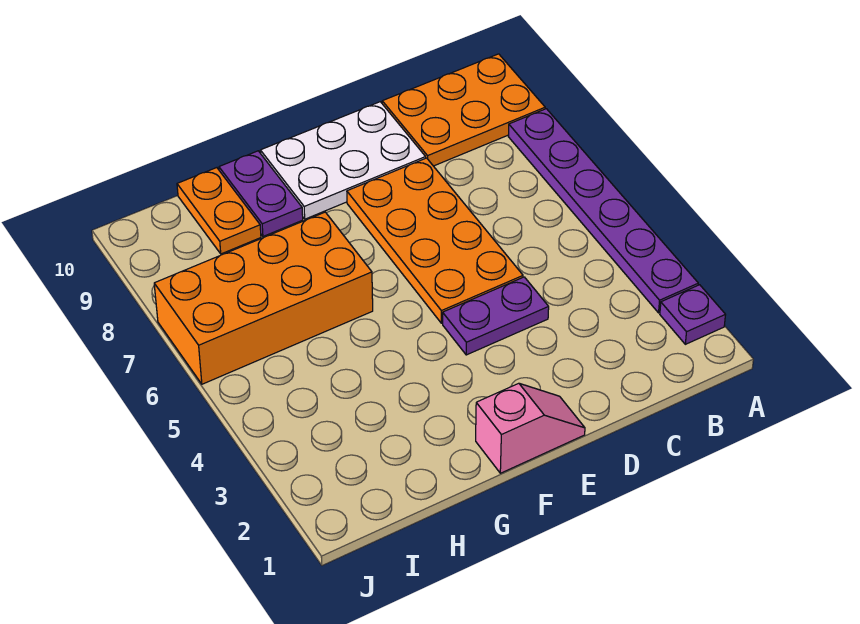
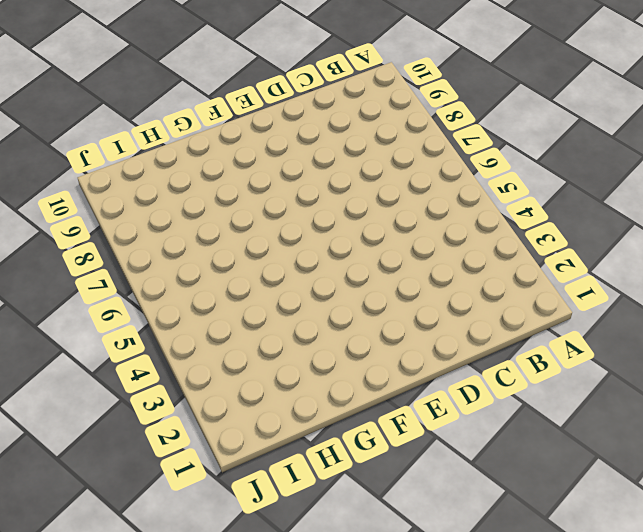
none -> purple plate A2 level 1
none -> purple plate A3:A8 level 1

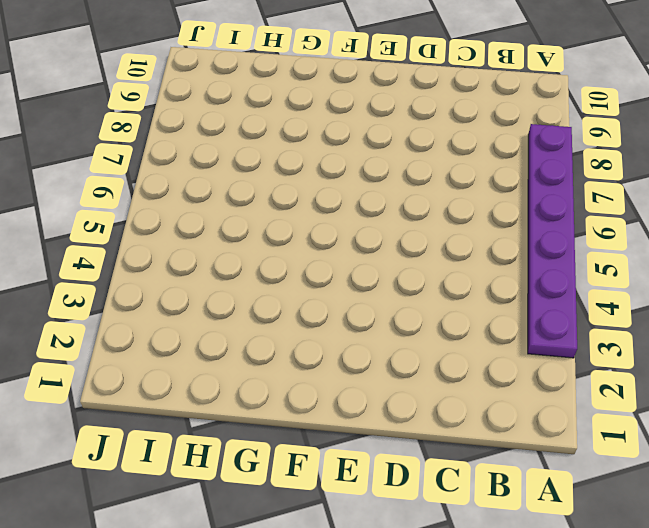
none -> purple plate A2 level 1
none -> orange plate A9:C10 level 1

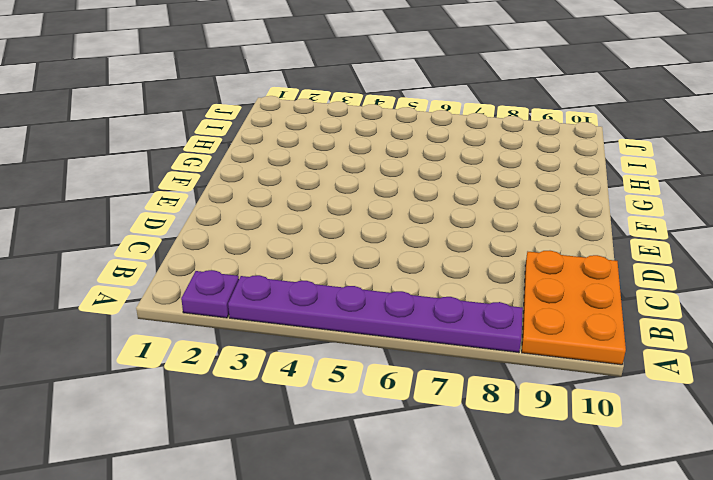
none -> purple plate D4:E4 level 1
none -> orange plate D5:E8 level 1

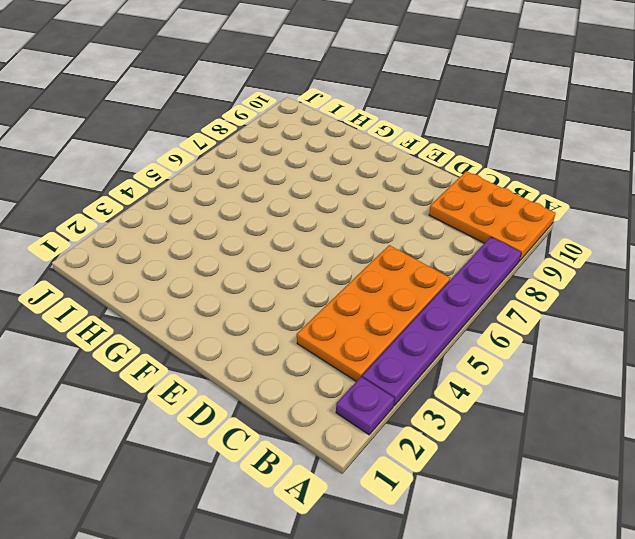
orange plate B3:C6 level 1 -> orange plate D5:E8 level 1
none -> purple plate D4:E4 level 1
none -> white plate D9:F10 level 1

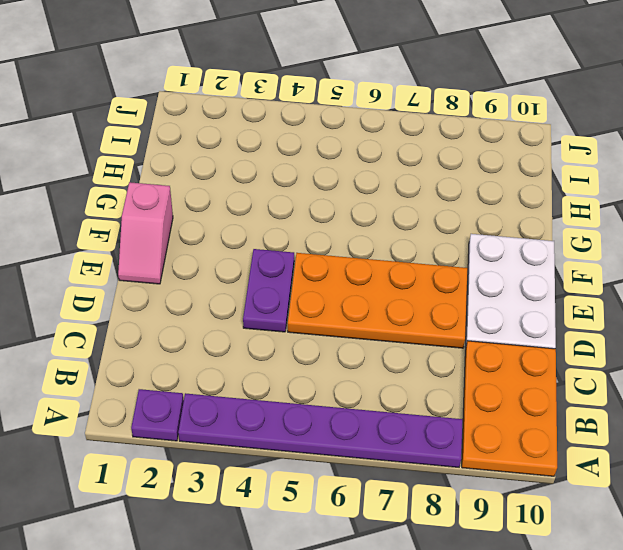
none -> orange brick G6:J7 level 1
none -> purple plate G9:G10 level 1

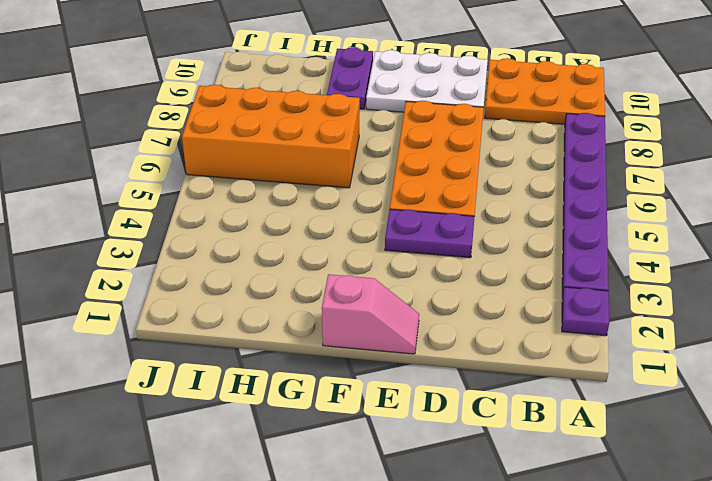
none -> orange plate H9:H10 level 1

